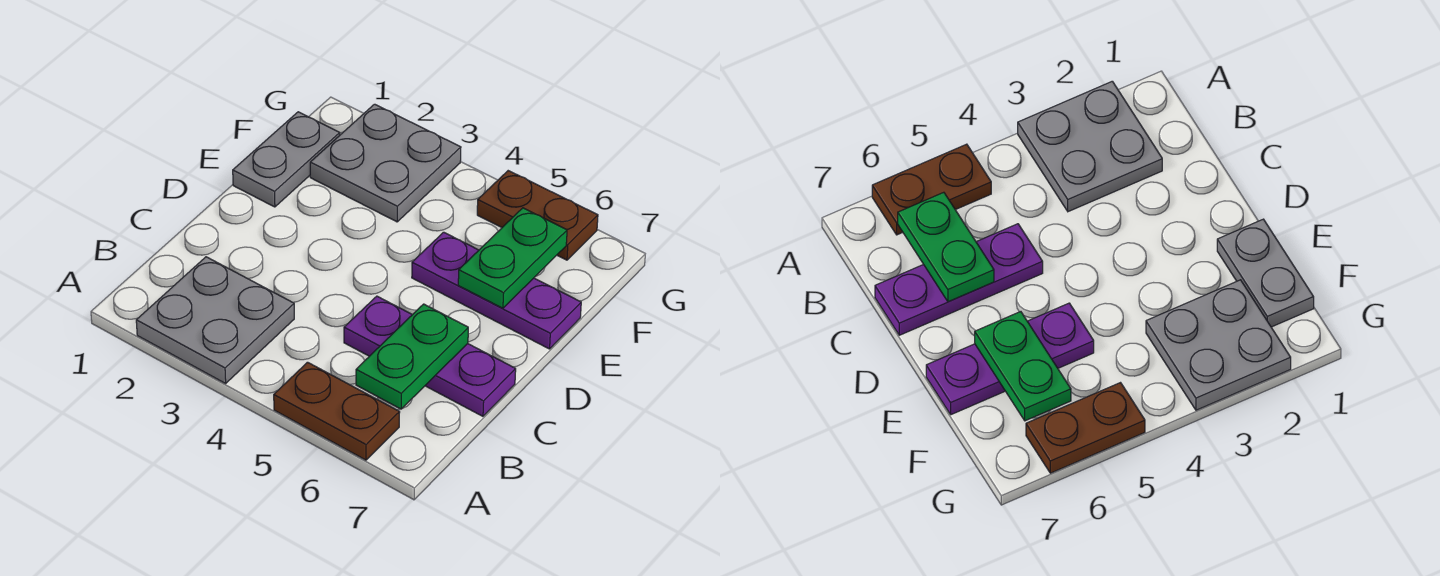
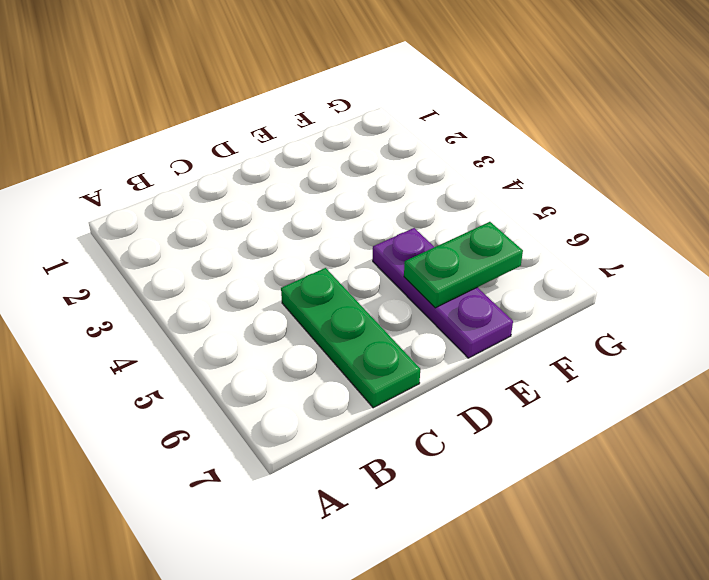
green plate C5:C7 level 1 -> purple plate C5:C7 level 1
none -> grey plate A2:B3 level 1
none -> brown plate A5:A6 level 1

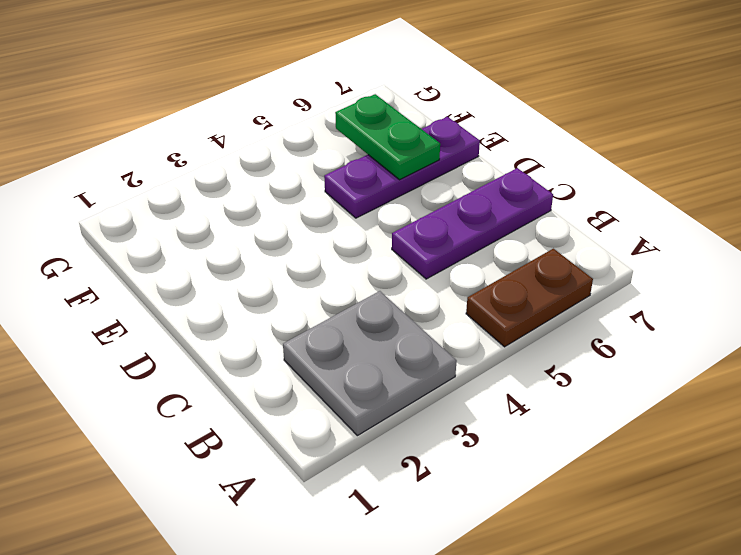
none -> grey plate E1:F1 level 1
none -> grey plate F2:G3 level 1

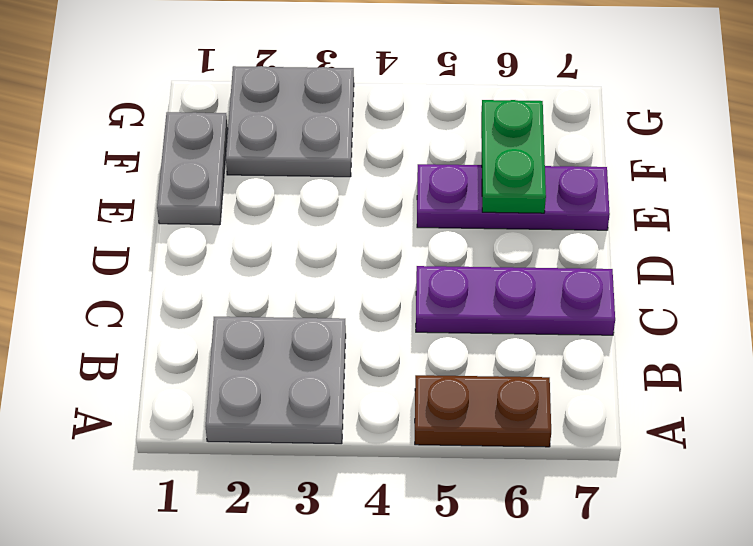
none -> brown plate G5:G6 level 1
none -> green plate B6:C6 level 2

